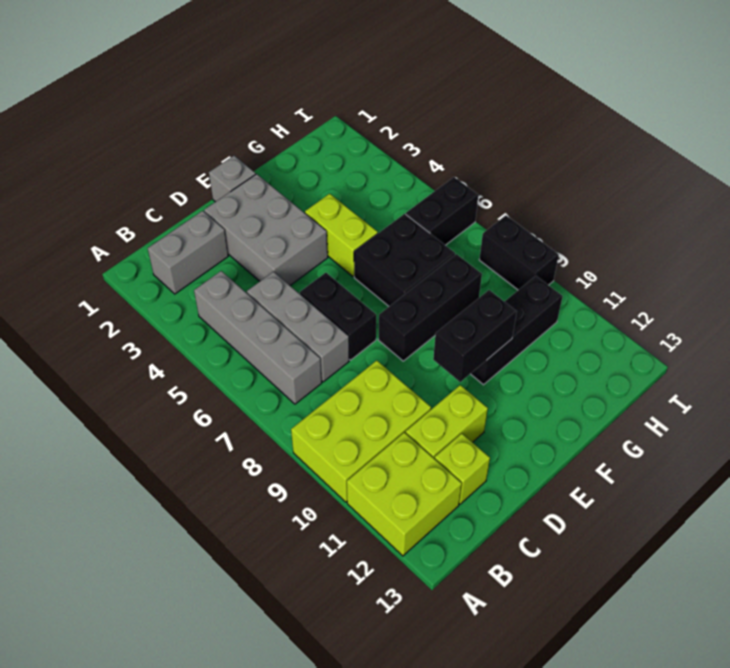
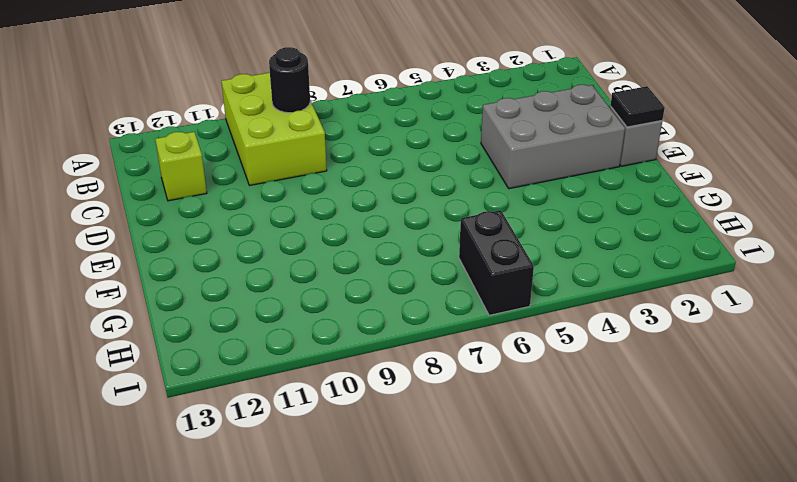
black round brick B9 level 2 -> none
black tile E1 level 2 -> none
none -> lime brick A11:B12 level 1
none -> grey brick B2:C2 level 1
none -> grey brick B4:B7 level 1

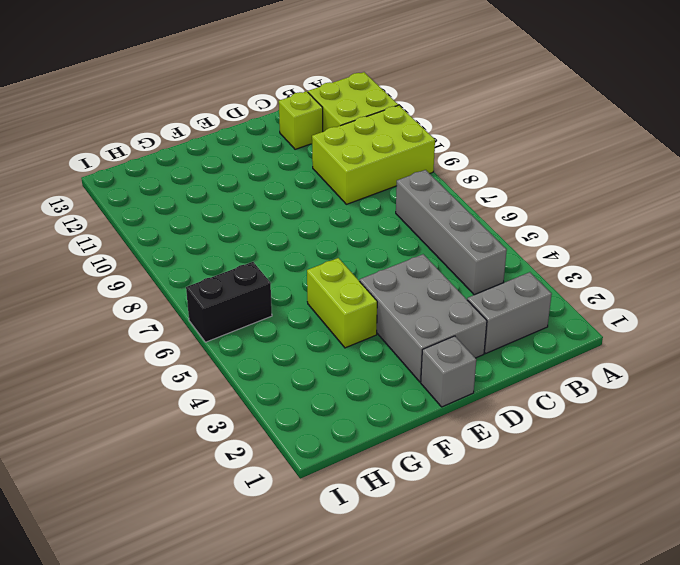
none -> grey brick C5:C7 level 1
none -> lime brick C11:D11 level 1
none -> black brick D6:D7 level 1

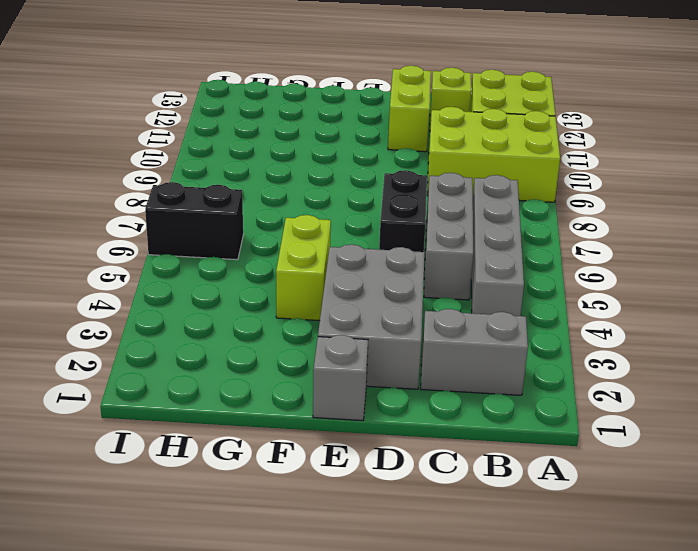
lime brick D11:D12 level 1 -> lime brick C11:D11 level 1
none -> black brick E8:G8 level 1
none -> black brick F6:G7 level 1
none -> black brick F10:H10 level 1

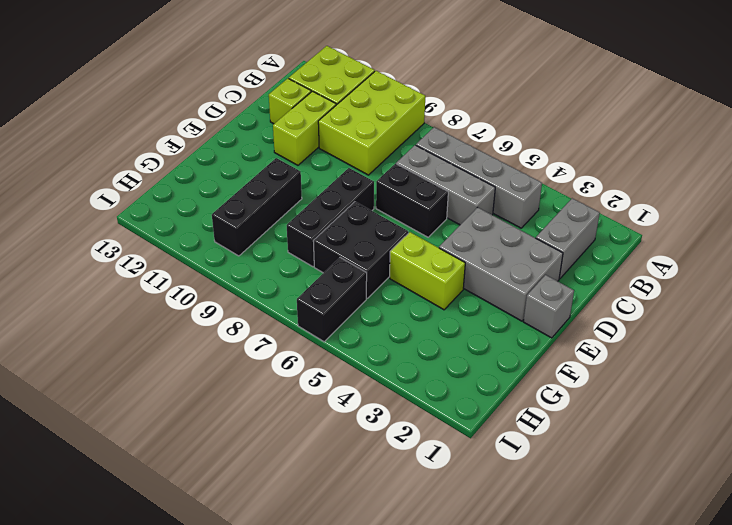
none -> black brick I8:I9 level 1
none -> black brick E10:F10 level 2

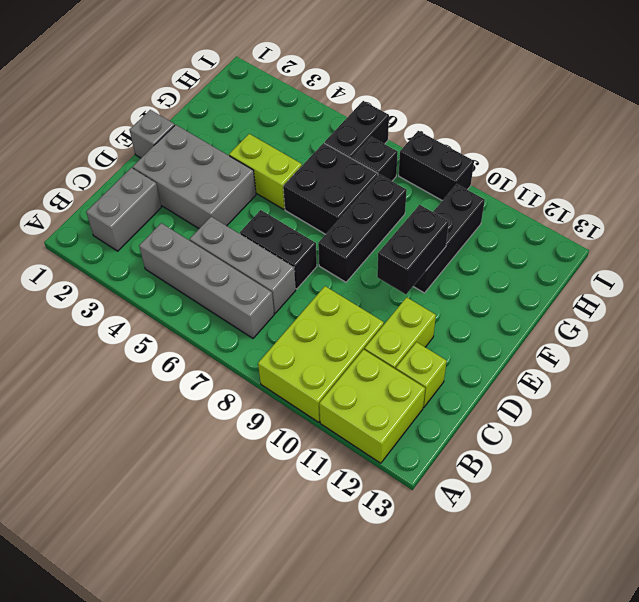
black brick H7 level 1 -> none

